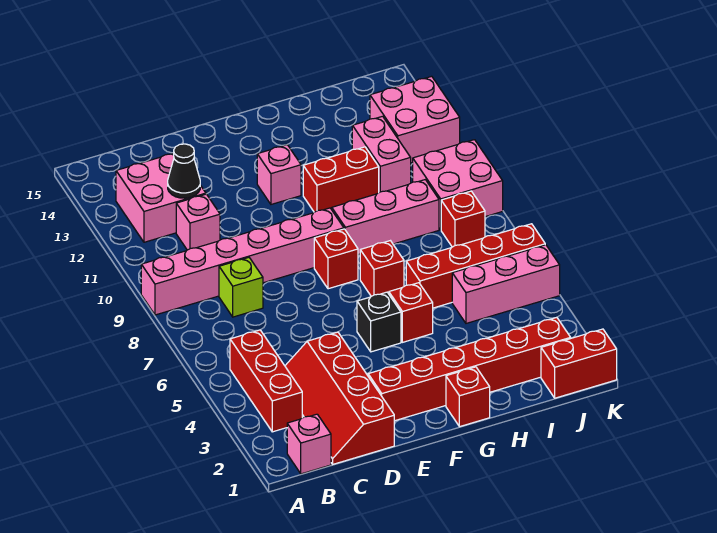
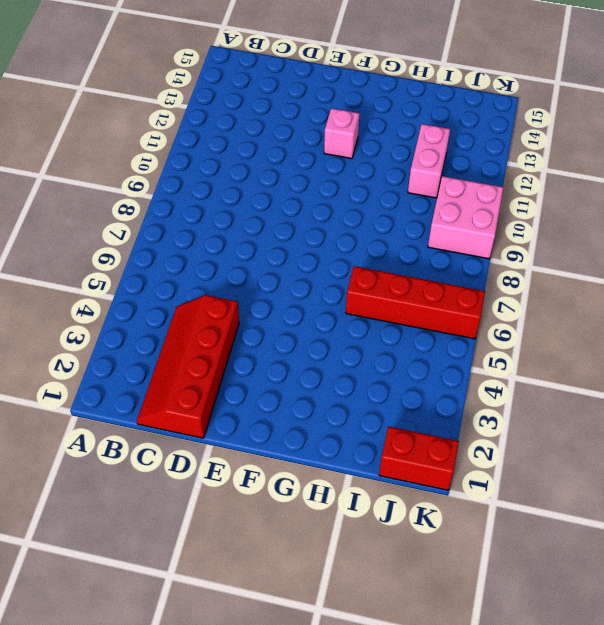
none -> pink brick A9:F9 level 1
none -> pink brick B1 level 1
none -> red brick B3:B5 level 1

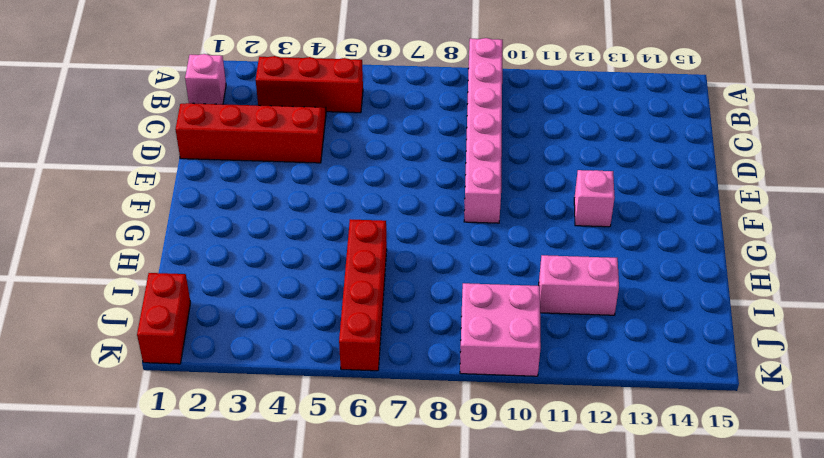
none -> pink brick B12:C13 level 1
none -> lime brick C8 level 1
none -> pink brick C11 level 1

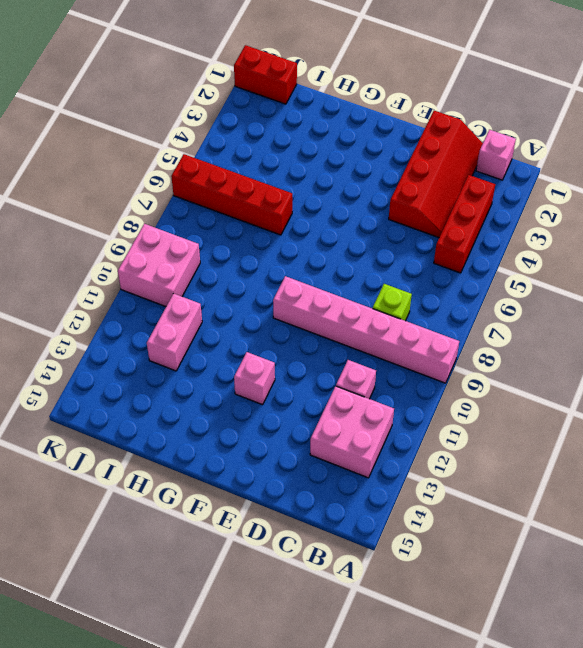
none -> red brick E2:J2 level 1
none -> black brick F5 level 1
none -> red brick F8 level 1

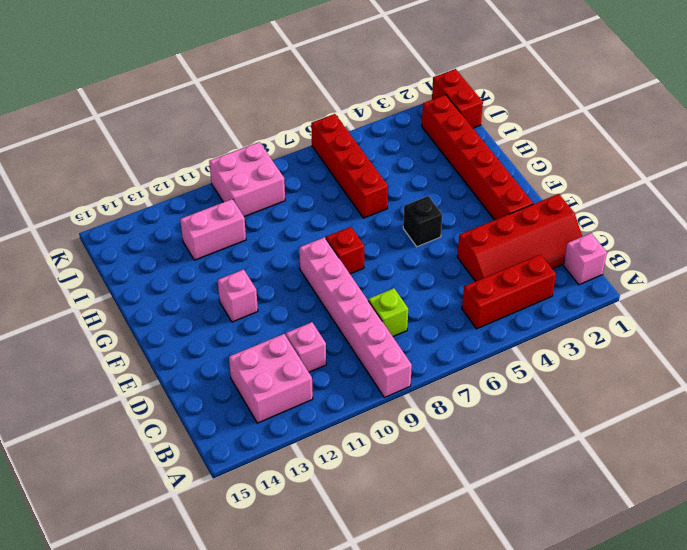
none -> red brick G1 level 1
none -> red brick G5 level 1
none -> red brick G7 level 1

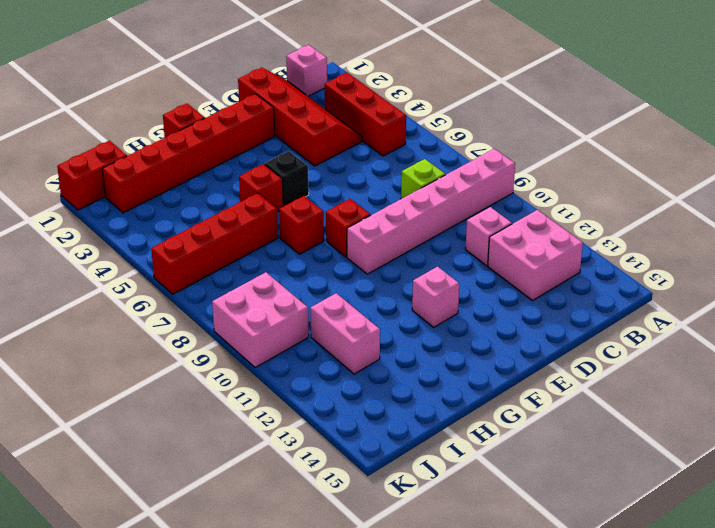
none -> pink brick G9:I9 level 1
none -> red brick G11:H11 level 1
none -> pink brick I5:K5 level 1

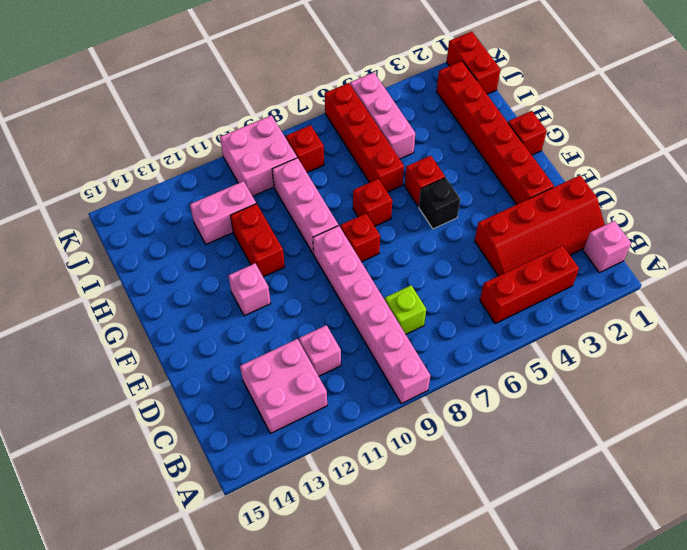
none -> pink brick J12:K13 level 1
none -> black cone C12 level 2

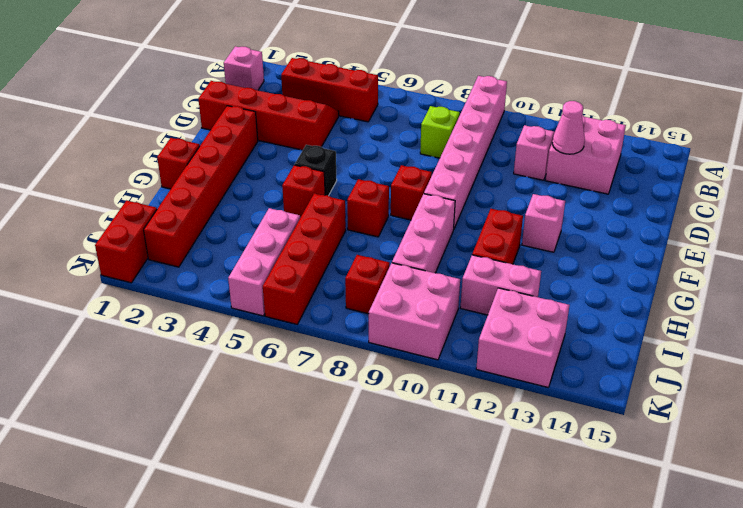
pink cone C12 level 2 -> black cone C12 level 2

